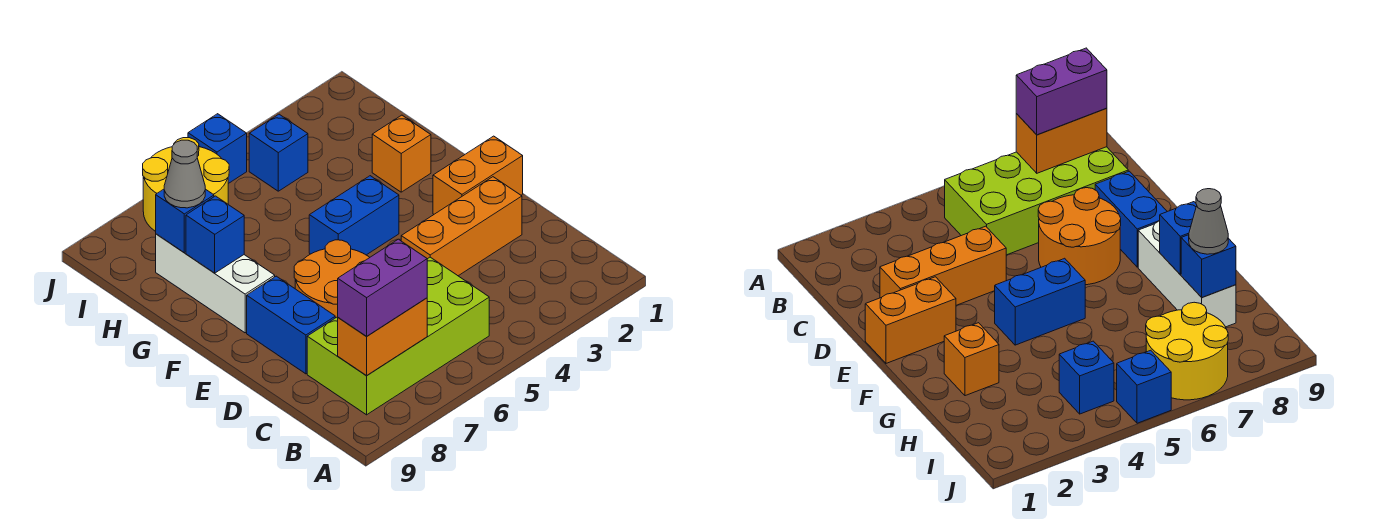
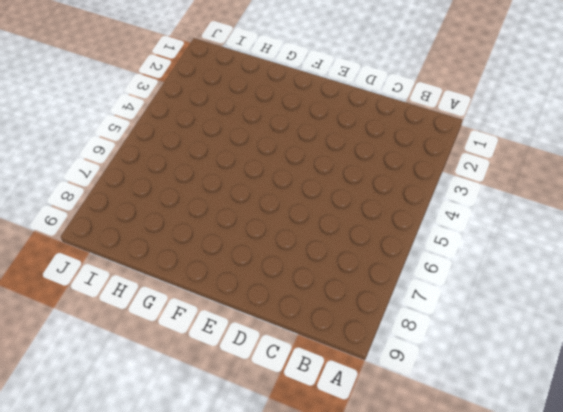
none -> lime brick B5:C8 level 1
none -> orange brick D2:D4 level 1
none -> orange round brick D6:E7 level 1

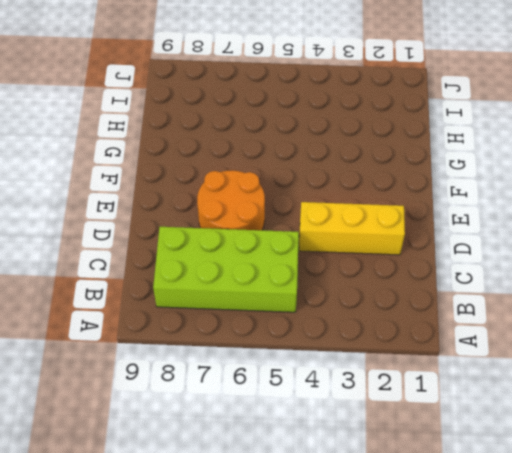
yellow brick D2:D4 level 1 -> orange brick D2:D4 level 1
none -> blue brick D8:E8 level 1
none -> orange brick E1:E2 level 1
none -> blue brick F4:F5 level 1

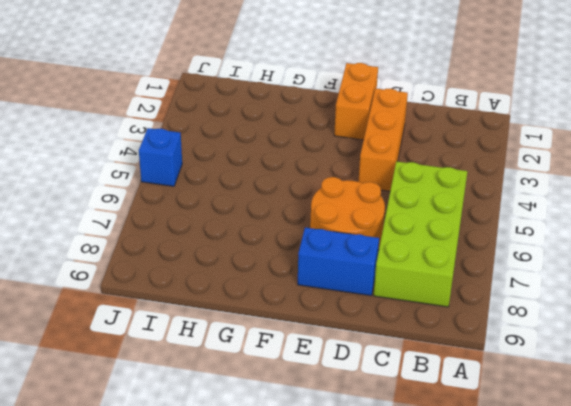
none -> blue brick F4:F5 level 1
none -> white brick F8:H8 level 1
none -> orange brick G2 level 1

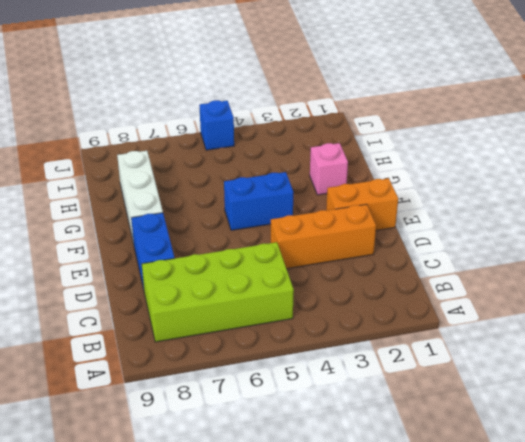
pink brick G2 level 1 -> orange brick G2 level 1
none -> orange round brick D6:E7 level 1
none -> blue brick I4 level 1
none -> yellow round brick I6:J7 level 1

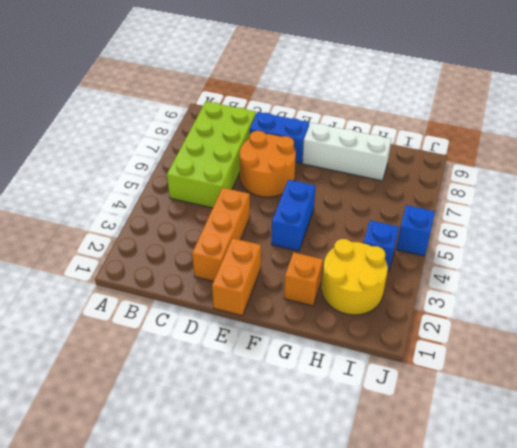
yellow round brick H2:I3 level 1 -> yellow round brick I6:J7 level 1
none -> orange brick B7:B8 level 2
none -> blue brick G8 level 2
none -> blue brick H8 level 2

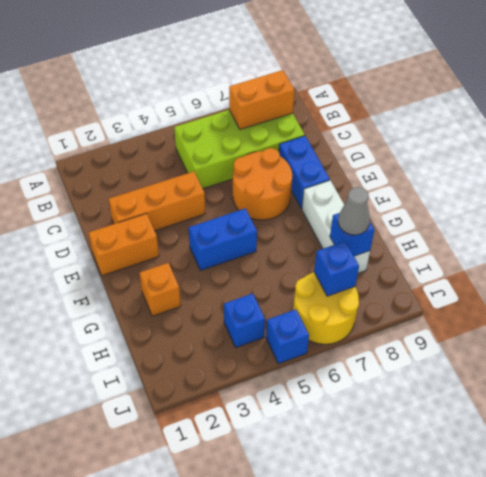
blue brick I7 level 2 -> blue brick G8 level 2
none -> purple brick B7:B8 level 3

